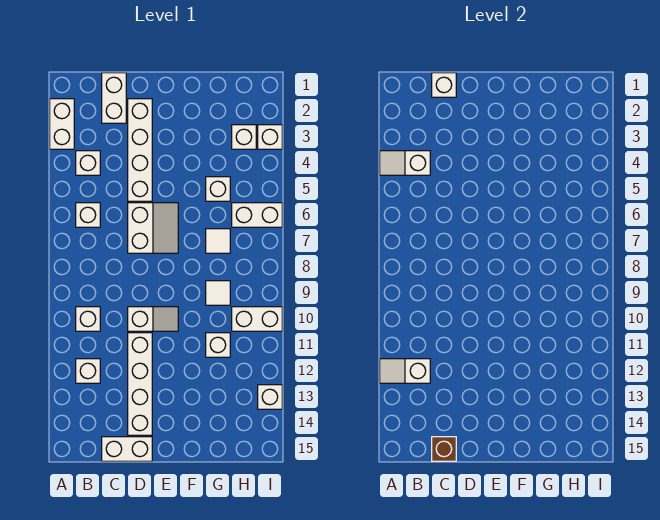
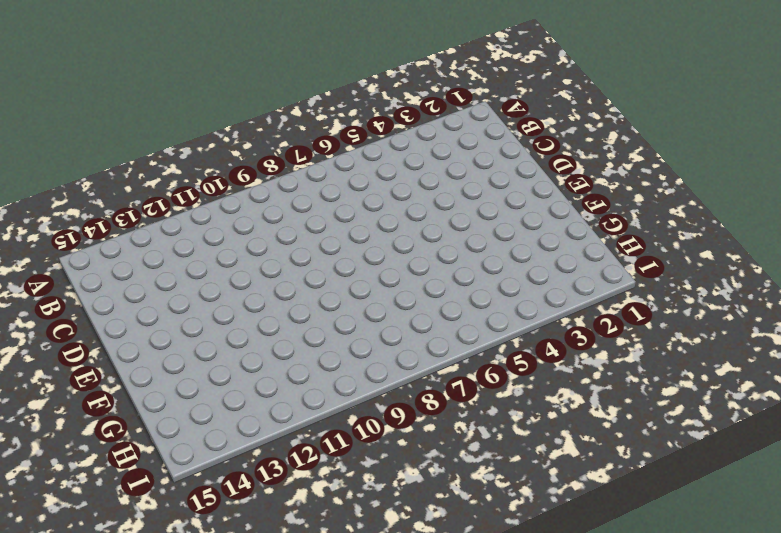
none -> white brick A2:A3 level 1
none -> white brick B4 level 1
none -> white brick B6 level 1

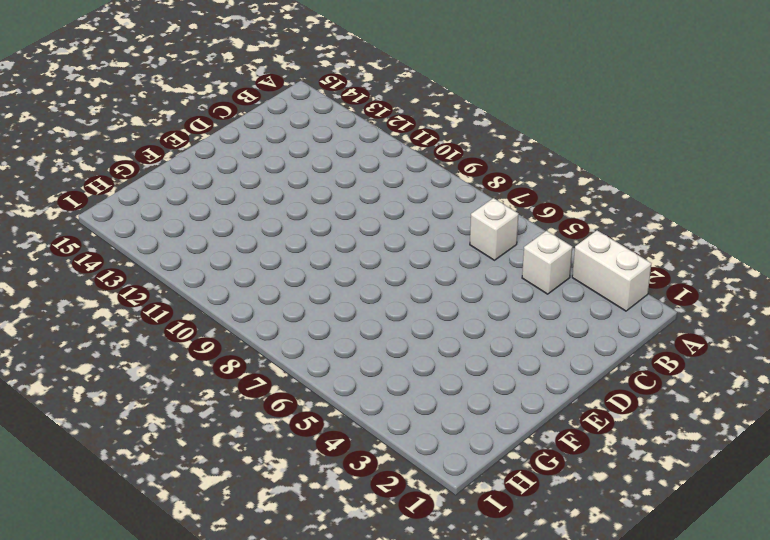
none -> white brick B10 level 1
none -> white brick B12 level 1
none -> white brick C1:C2 level 1

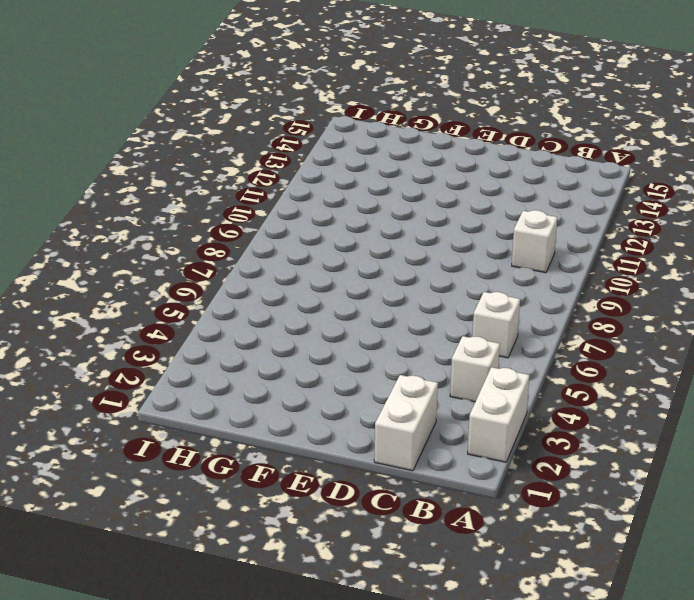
none -> white brick B12 level 1
none -> white brick C15:D15 level 1
none -> white brick D2:D5 level 1

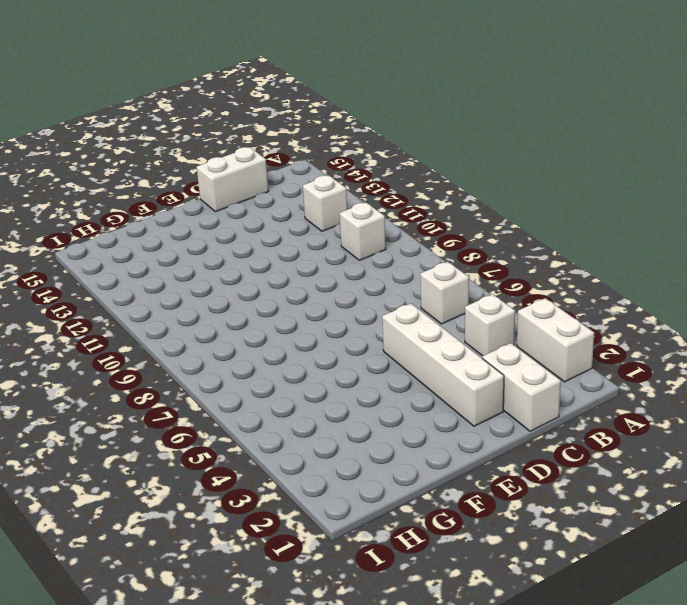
none -> white slope D6:E7 level 1 top D
none -> white slope D10:E10 level 1 top D
none -> white brick D11:D14 level 1

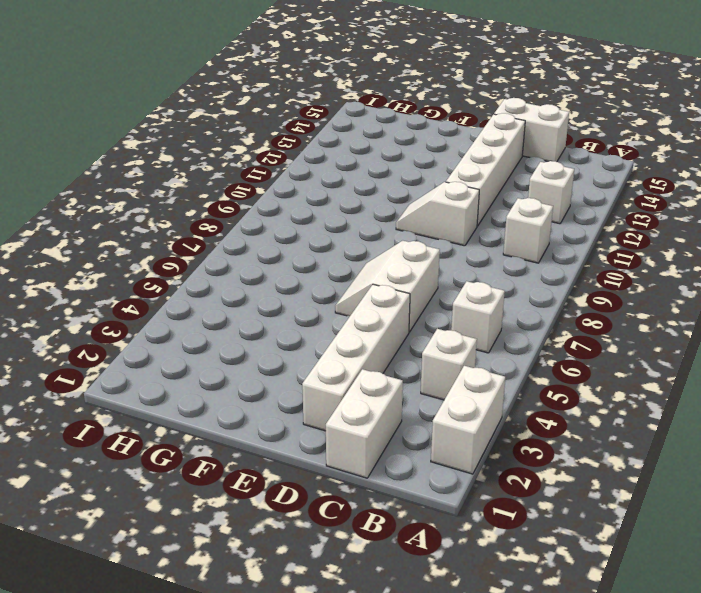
none -> white brick G5 level 1
none -> white tile G7 level 1
none -> white tile G9 level 1

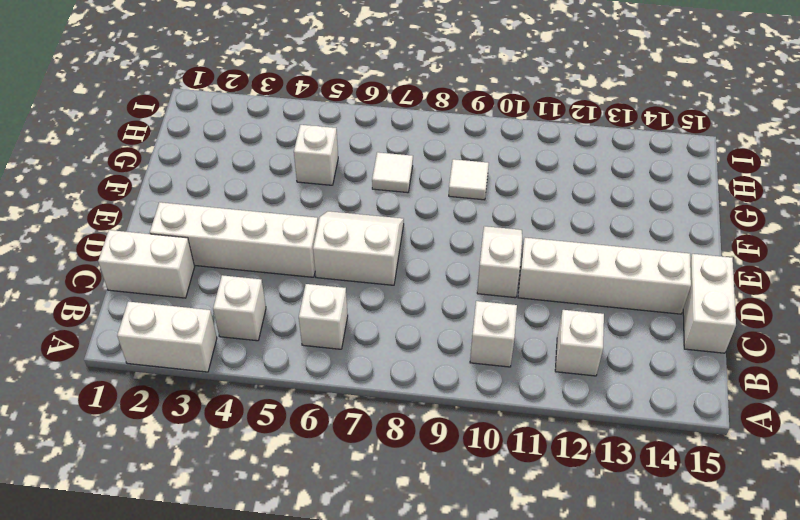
none -> white brick G11 level 1
none -> white brick H3 level 1
none -> white brick H6:I6 level 1

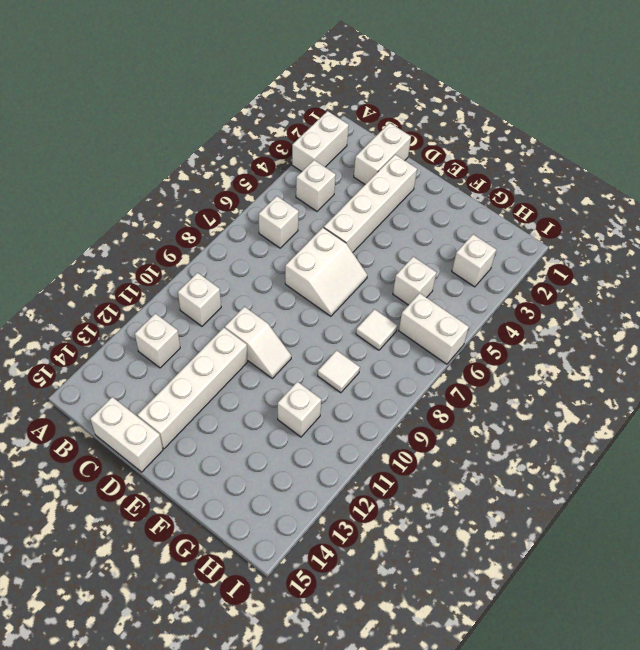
none -> white brick H10:I10 level 1
none -> white brick I3 level 1
none -> white brick I13 level 1

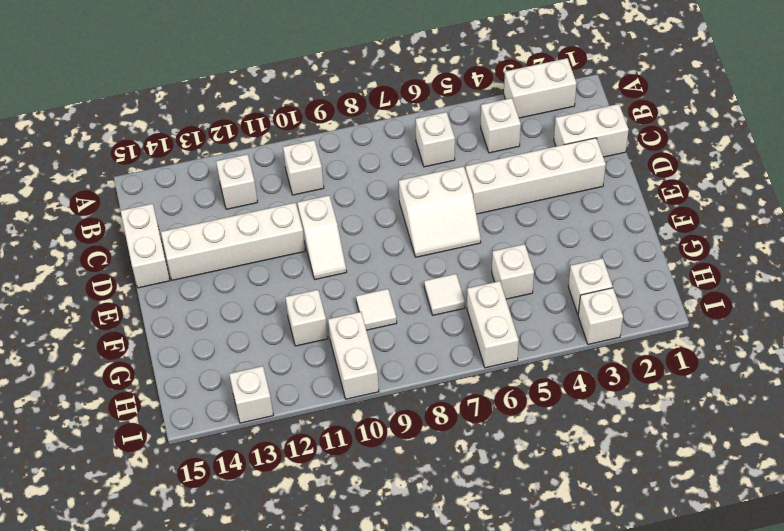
none -> white slope A4:B4 level 2 top B
none -> white slope A12:B12 level 2 top B
none -> white brick C1 level 2

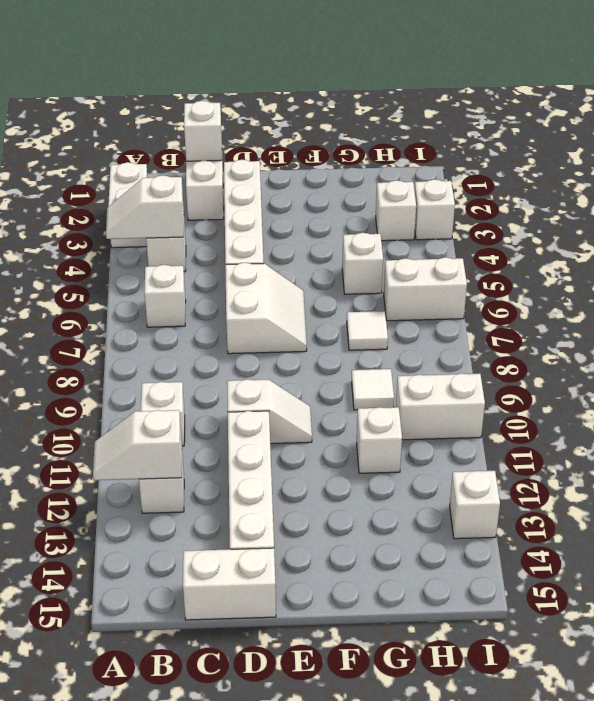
none -> brown brick C15 level 2

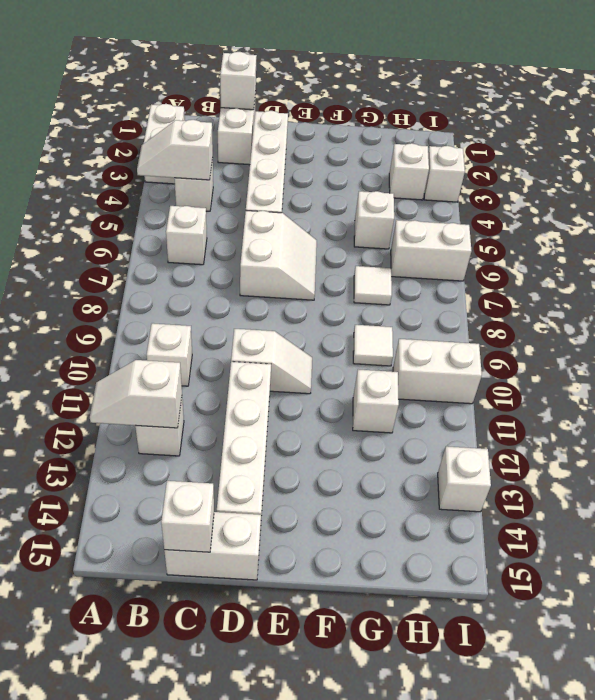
white brick C15 level 2 -> brown brick C15 level 2

